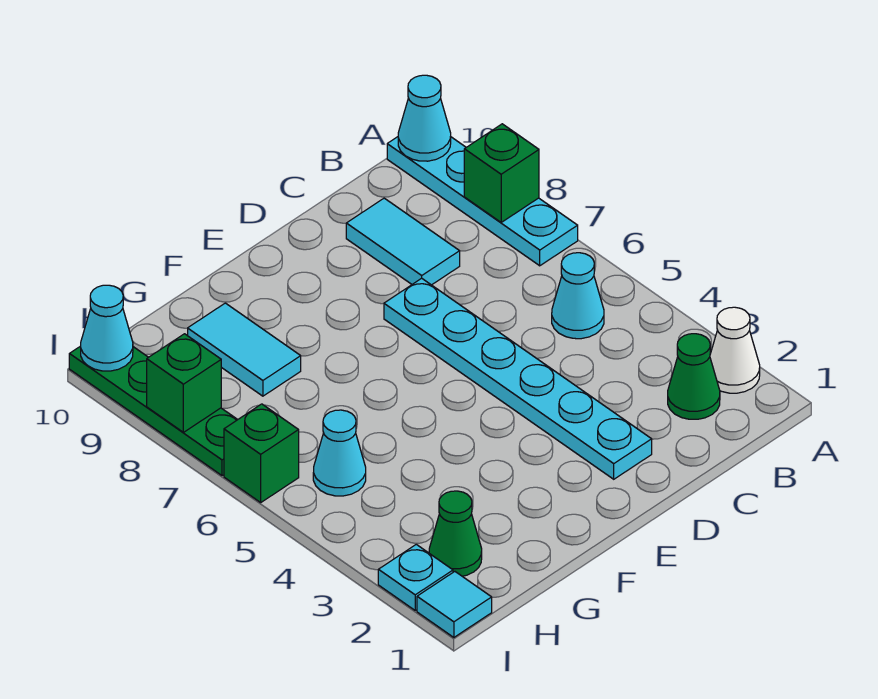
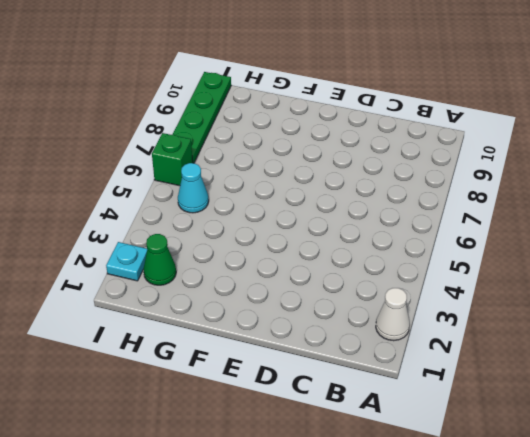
none -> cyan plate A7:A10 level 1
none -> green cone B2 level 1
none -> cyan cone B5 level 1

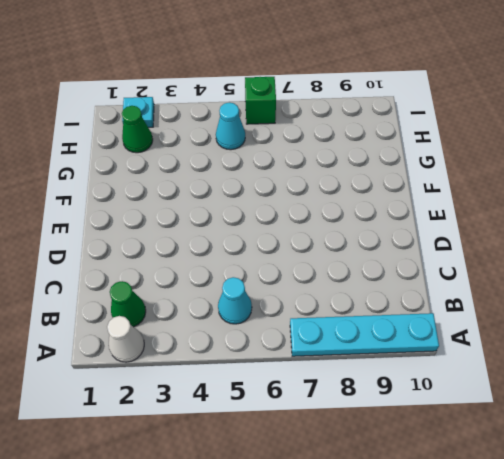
none -> cyan tile C8:C9 level 1
none -> cyan plate D2:D7 level 1
none -> cyan tile G8:G9 level 1

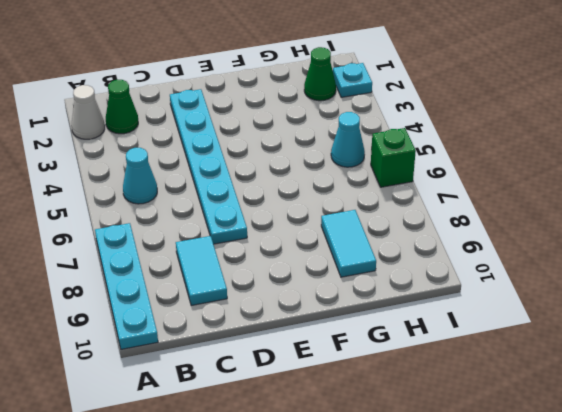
none -> cyan tile I1 level 1
none -> green plate I7:I10 level 1
none -> green brick A8 level 2

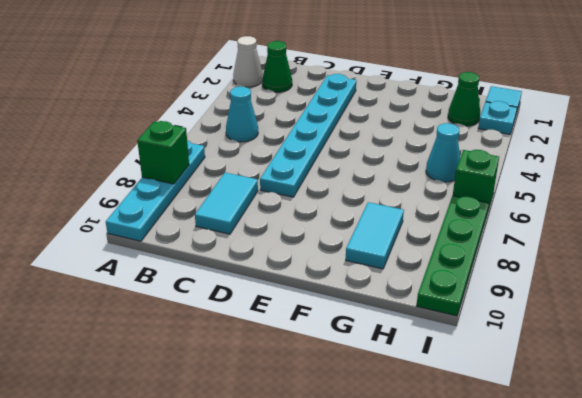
none -> cyan cone A10 level 2
none -> green brick I8 level 2
none -> cyan cone I10 level 2

